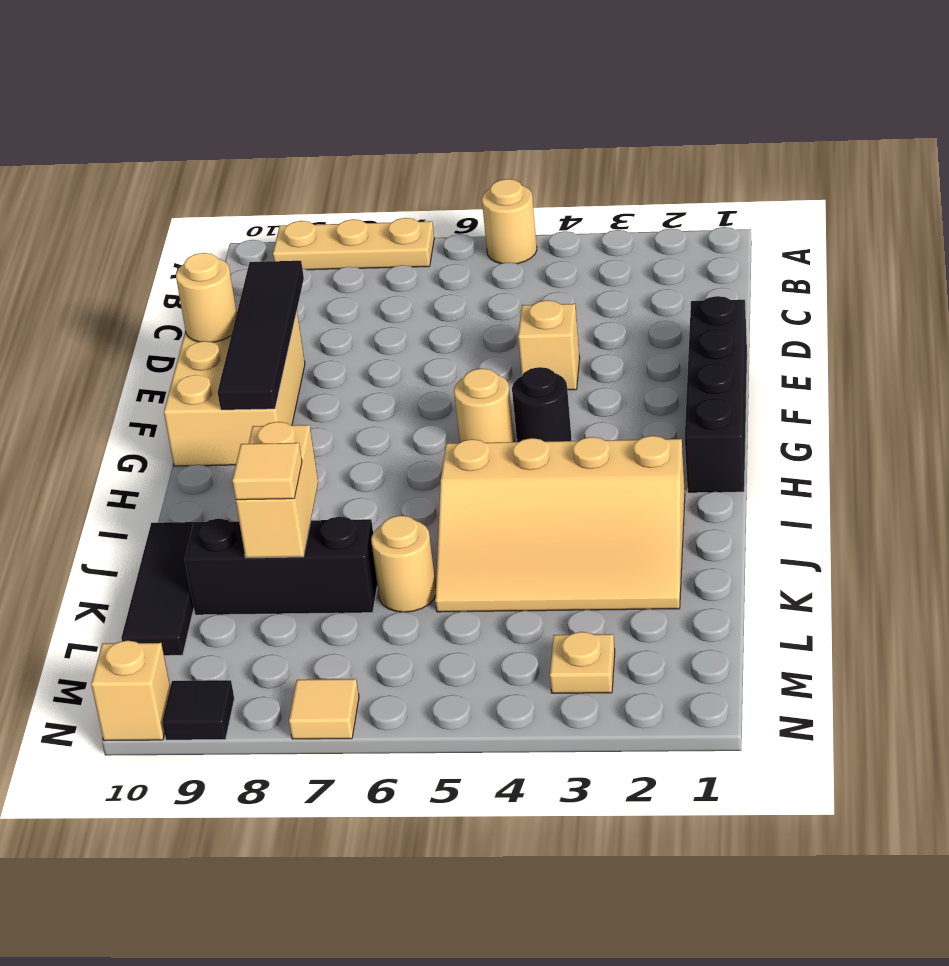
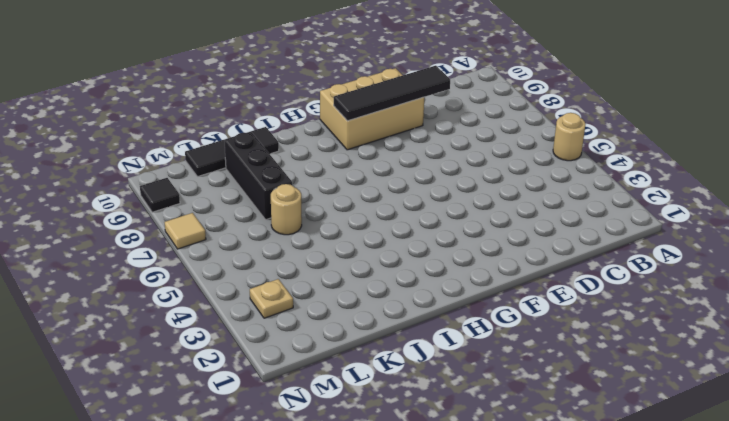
none -> tan plate A7:A9 level 1
none -> black brick E1:H1 level 1
none -> tan brick E4 level 1

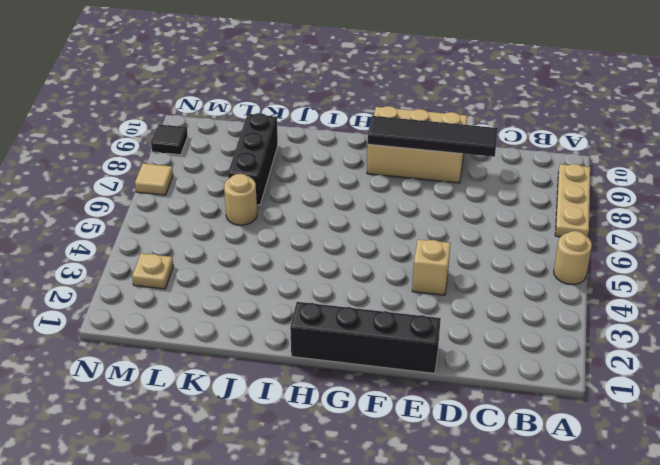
none -> black round brick G4 level 1
none -> tan round brick G5 level 1
none -> tan slope I2:K5 level 1 top I

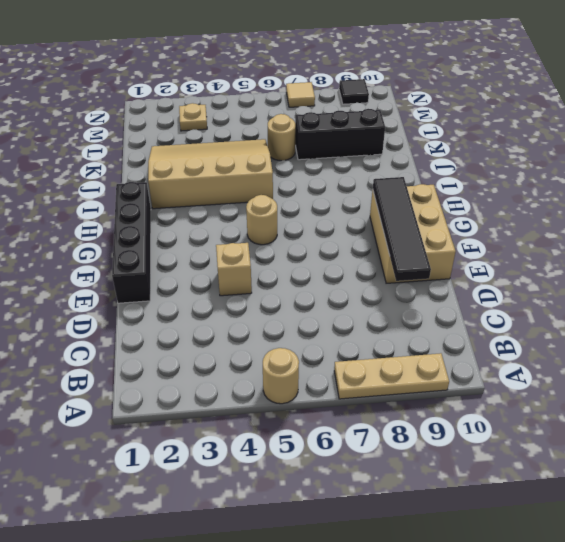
none -> black round brick G4 level 1
none -> black tile J10:L10 level 1
none -> tan brick N10 level 1

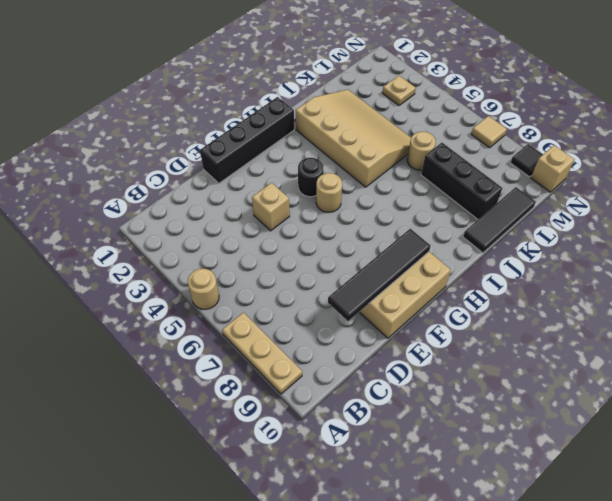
none -> tan round brick E10 level 2
none -> tan brick J8:K8 level 2
none -> tan tile K8 level 3

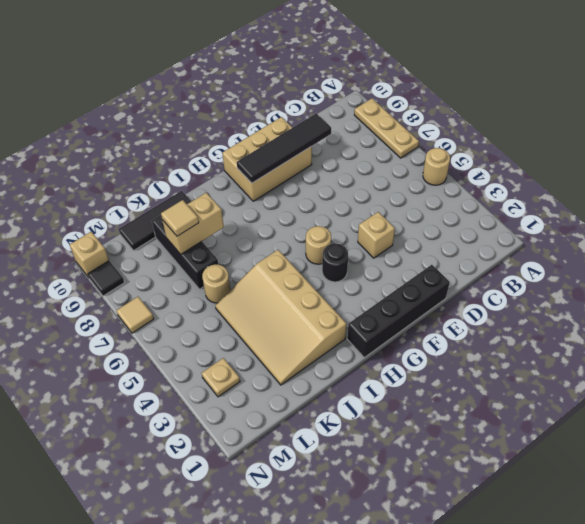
none -> tan round brick E10 level 2

